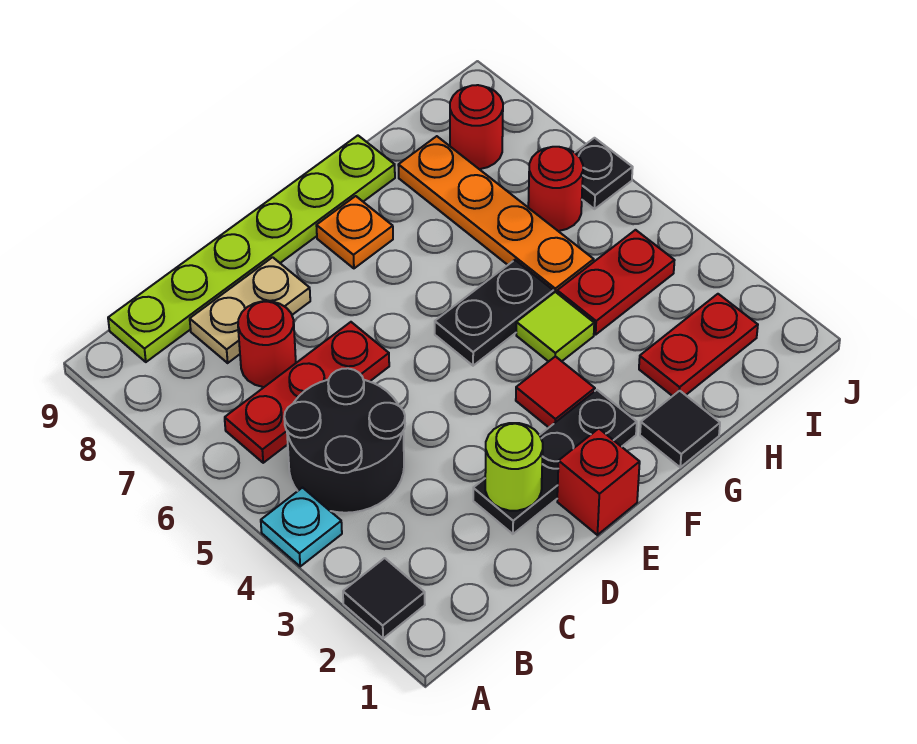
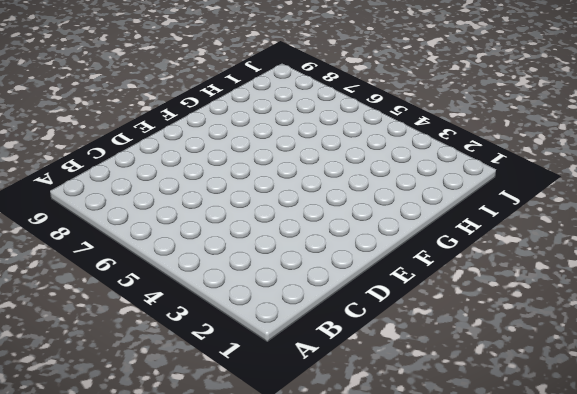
none -> black tile A2 level 1
none -> cyan plate A4 level 1
none -> black round brick B4:C5 level 1

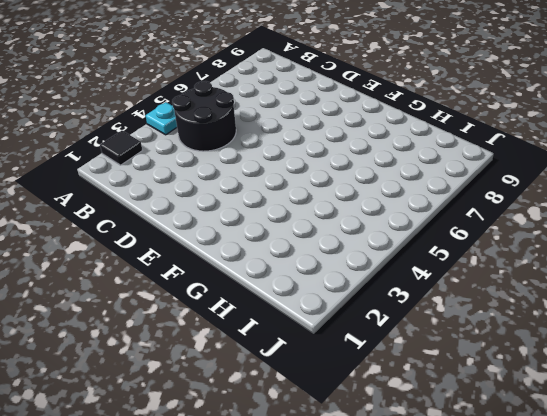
none -> red plate B6:D6 level 1
none -> lime plate B9:G9 level 1
none -> red round brick C7 level 1

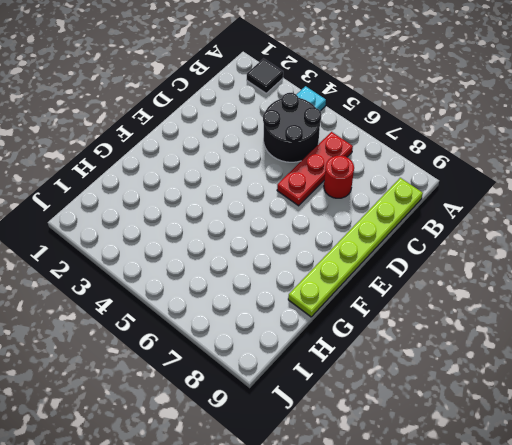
none -> tan plate C8:D8 level 1
none -> black plate D2:F2 level 1
none -> red brick E1 level 1

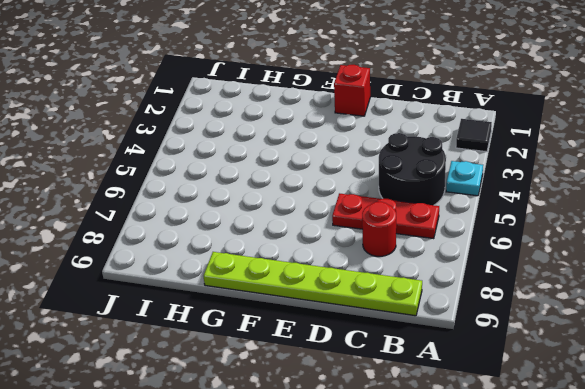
none -> tan plate C8:D8 level 1
none -> black plate D2:F2 level 1
none -> red tile F3 level 1

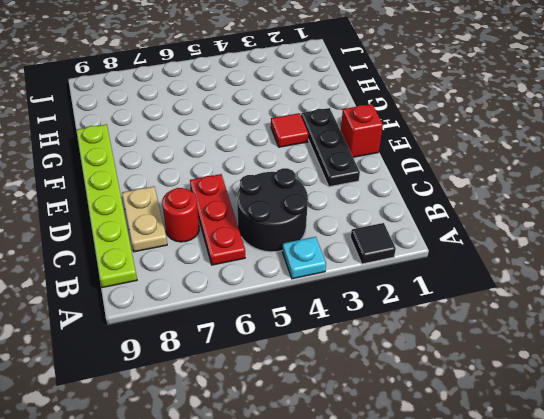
none -> black plate F5:G5 level 1
none -> orange plate F8 level 1
none -> black tile G1 level 1

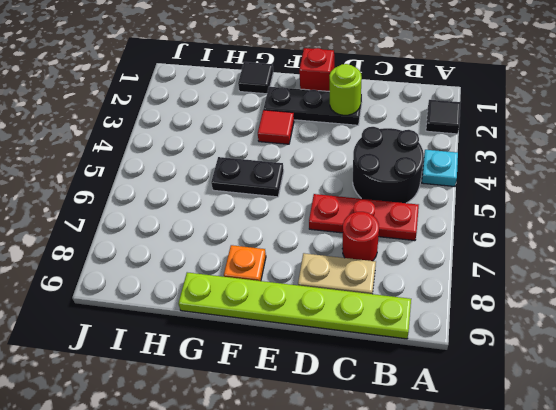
none -> lime tile G4 level 1
none -> red plate H2:I2 level 1
none -> red plate H4:I4 level 1

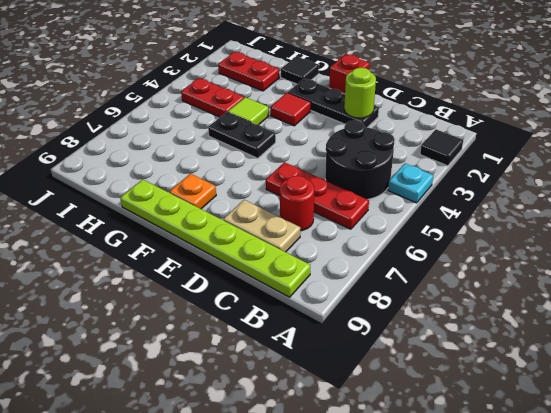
none -> orange plate H5:H8 level 1
none -> red round brick I6 level 1
none -> red round brick I8 level 1

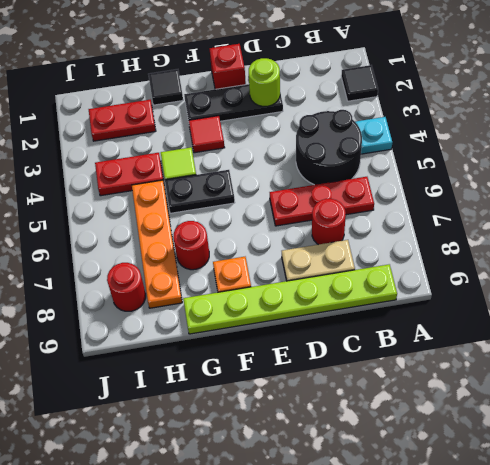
red round brick G7 level 1 -> red round brick I6 level 1
none -> black plate J6 level 1

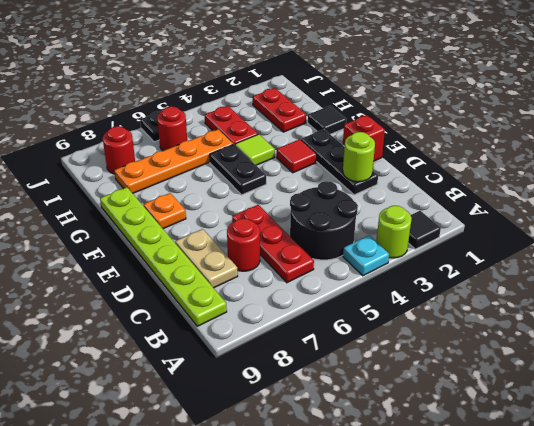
lime round brick A3 level 1 -> none

